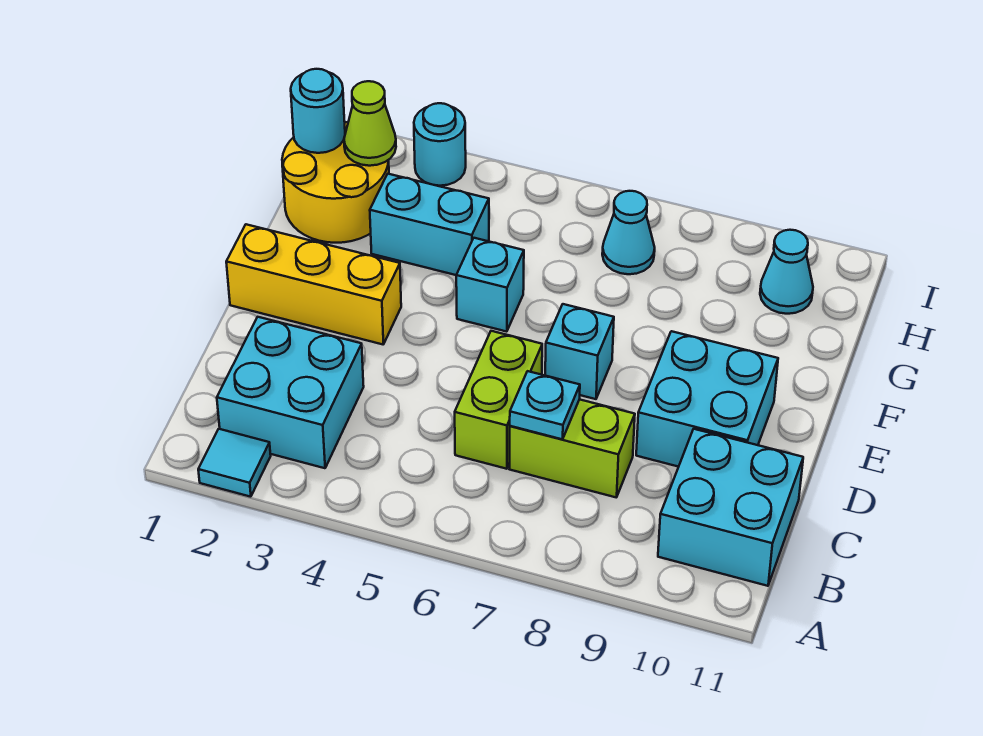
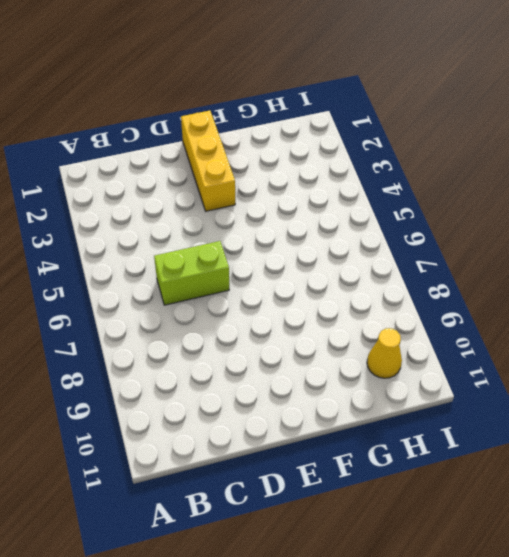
yellow cone H10 level 1 -> cyan cone H10 level 1
none -> cyan tile A2 level 1
none -> cyan brick B2:C3 level 1
none -> cyan brick B10:C11 level 1

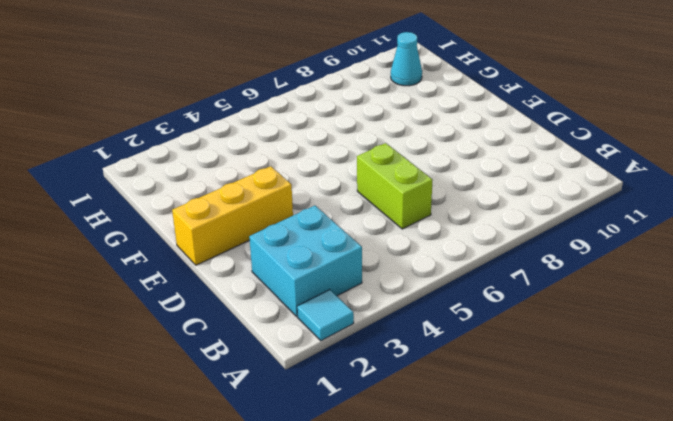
none -> cyan brick B10:C11 level 1
none -> lime brick C7:C8 level 1
none -> cyan brick D9:E10 level 1

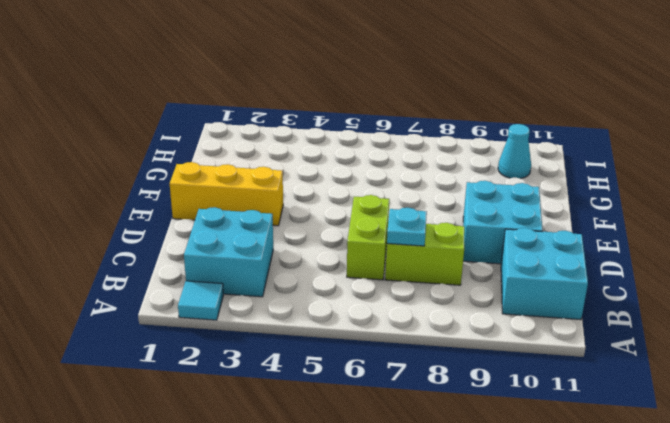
none -> cyan brick E7 level 1
none -> cyan brick F5 level 1
none -> yellow round brick G1:H2 level 1

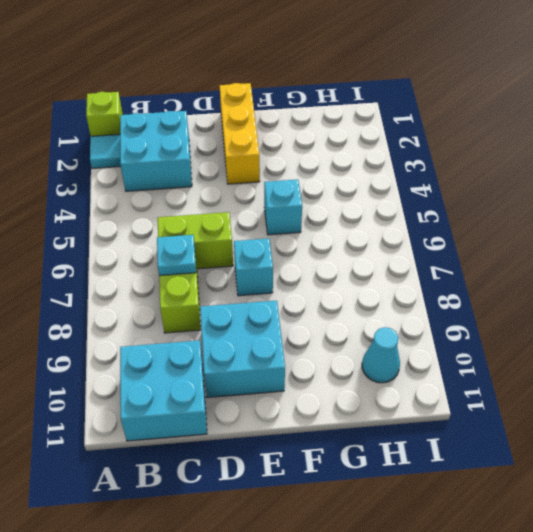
lime brick A1 level 1 -> none
none -> yellow round brick G1:H2 level 1
none -> cyan brick G3:G4 level 1
none -> cyan cone H7 level 1

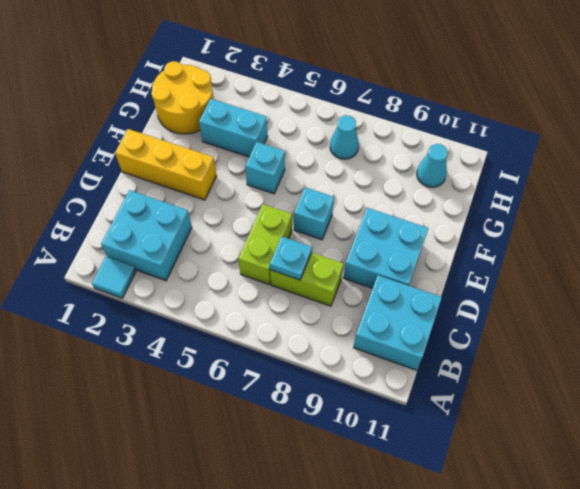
none -> cyan round brick I3 level 1
none -> cyan round brick H1 level 2
none -> lime cone H2 level 2

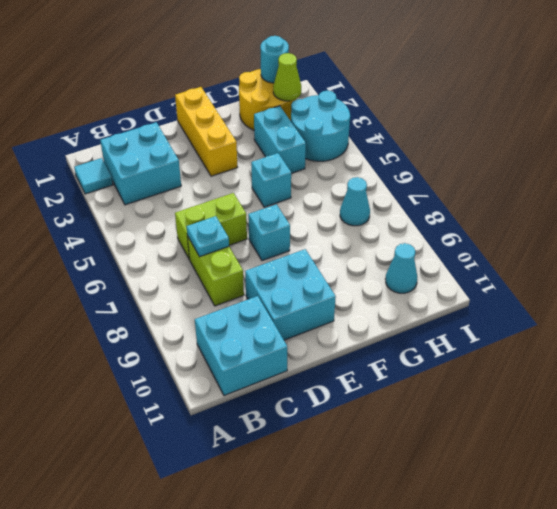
cyan round brick H3:I4 level 1 -> cyan round brick I3 level 1

